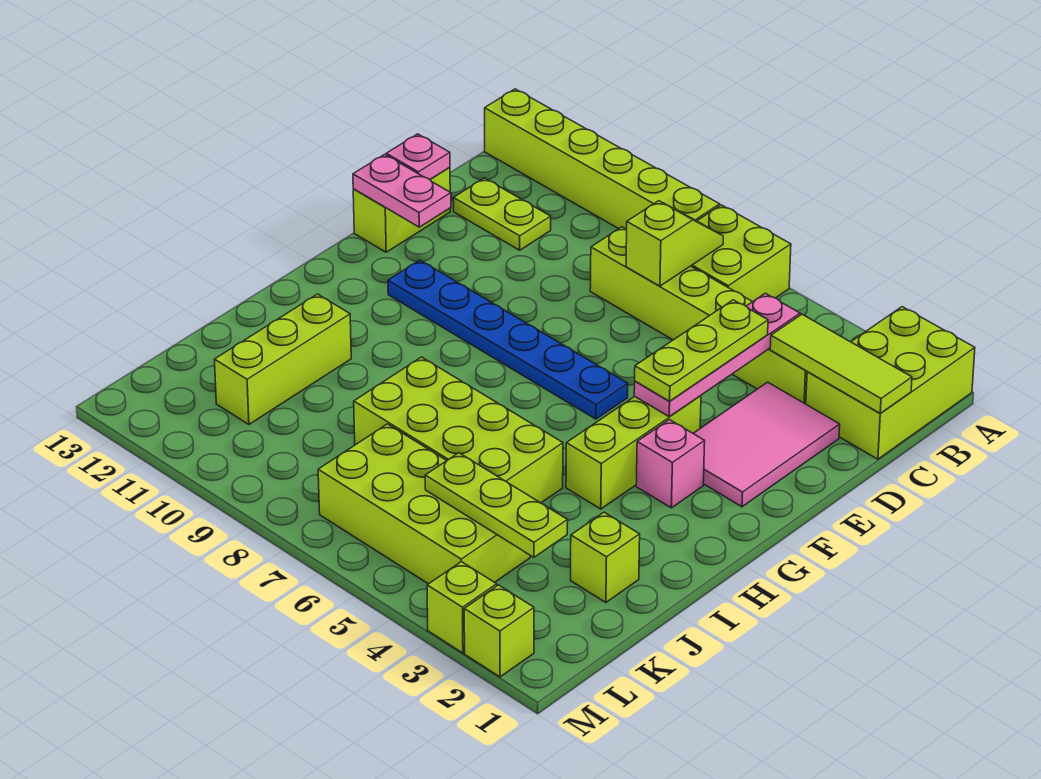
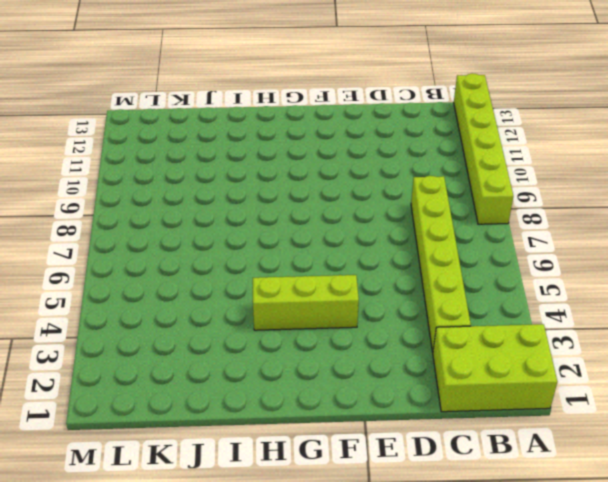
none -> lime brick A6:B7 level 1
none -> lime plate C11:C12 level 1
none -> pink tile D2:F3 level 1

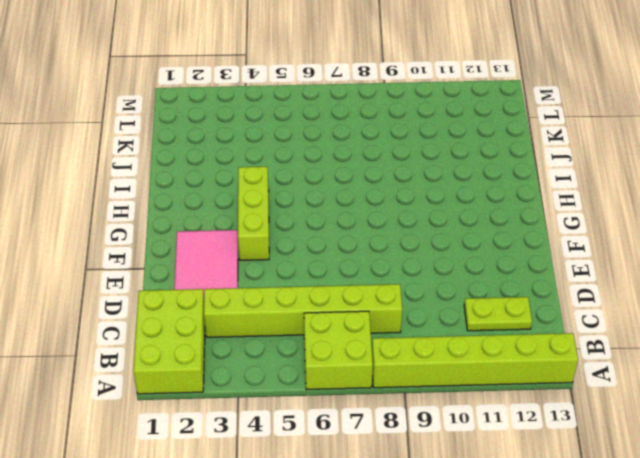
none -> lime brick D13:E13 level 1
none -> blue plate F6:F11 level 1
none -> pink brick G3 level 1

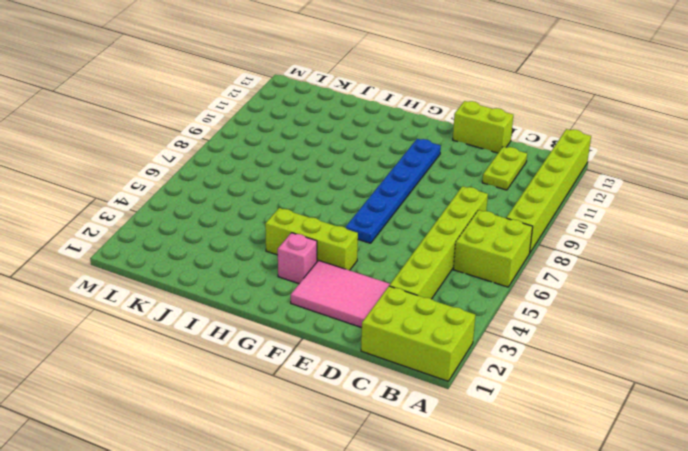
none -> lime brick I5:J8 level 1
none -> lime brick I11:K11 level 1
none -> lime brick J2 level 1

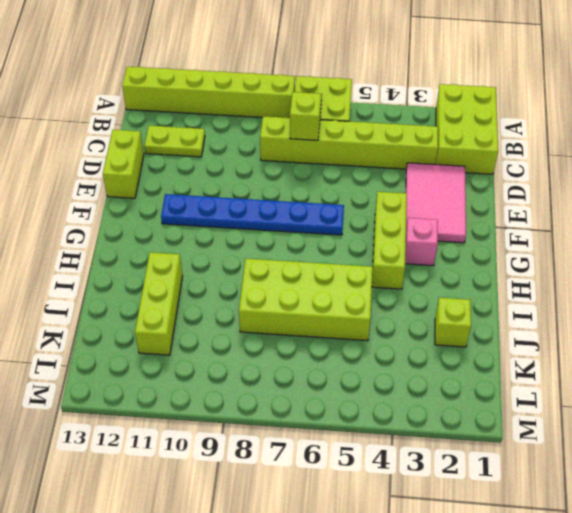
none -> lime brick K4:L7 level 1
none -> lime brick M2 level 1
none -> lime brick M3 level 1

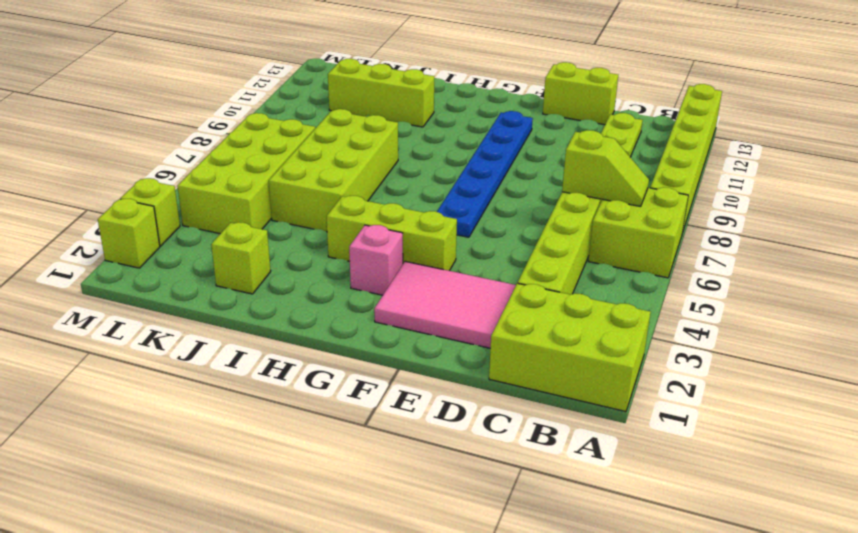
none -> lime tile C1:C3 level 2
none -> pink plate C4:F4 level 2
none -> pink plate D13 level 2

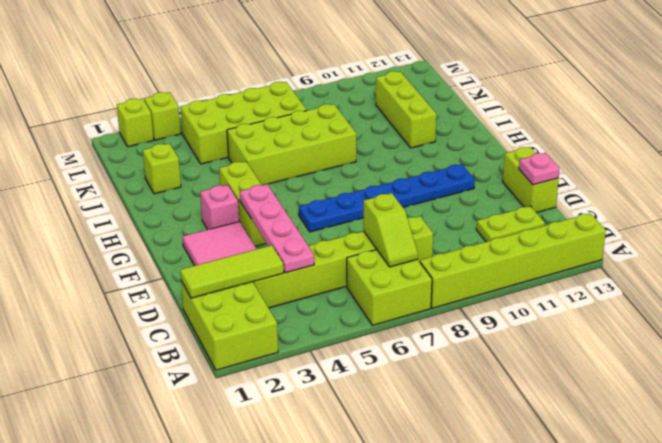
none -> pink plate E12:E13 level 2
none -> lime plate K3:K5 level 2
none -> lime plate D4:F4 level 3

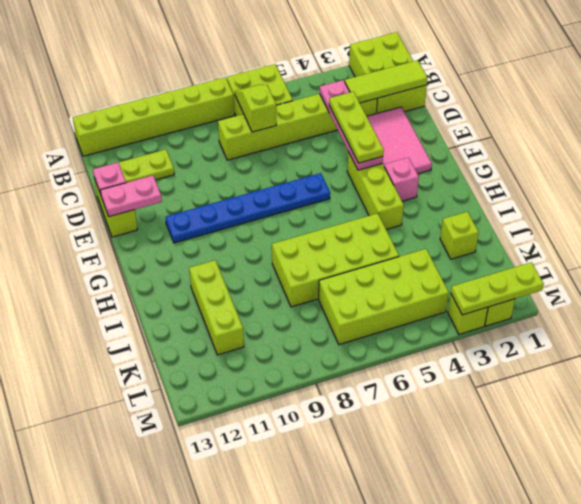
lime plate M1:M3 level 2 -> lime plate K3:K5 level 2

